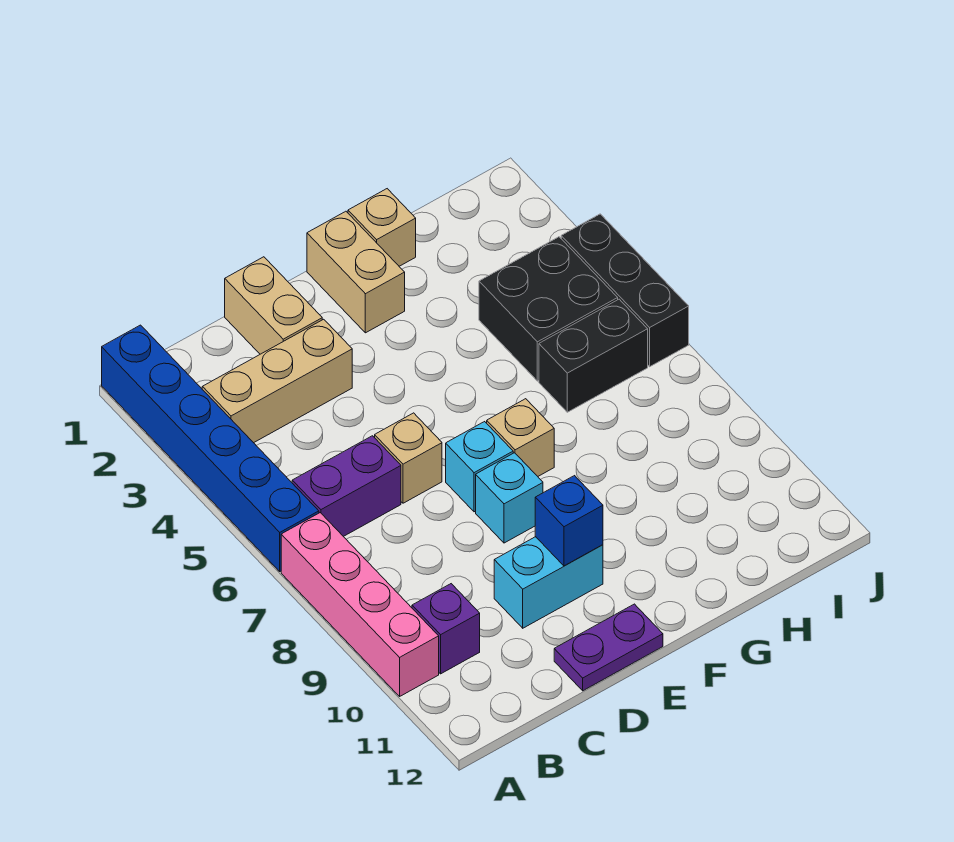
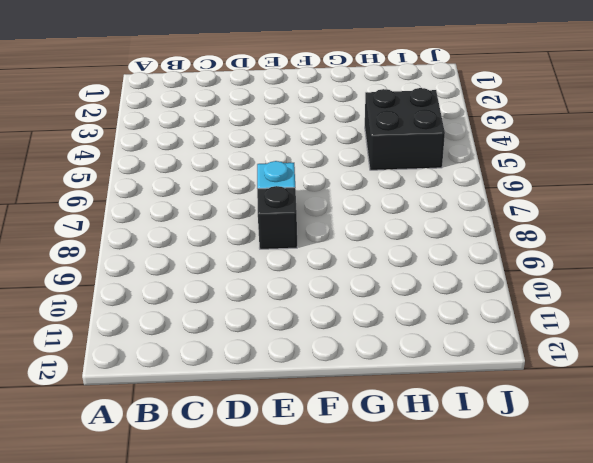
black brick E8 level 1 -> cyan brick E8 level 1
none -> blue brick A1:A6 level 1
none -> pink brick A7:A10 level 1
none -> tan brick B3:D3 level 1

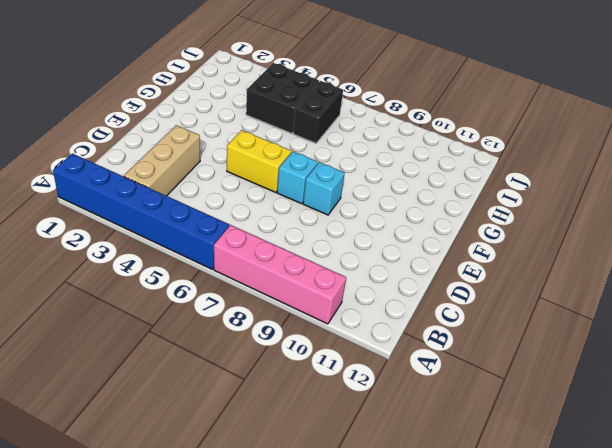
yellow brick E5:E6 level 1 -> none
none -> purple brick B6:C6 level 1
none -> purple brick B10 level 1
none -> tan brick D1:D2 level 1

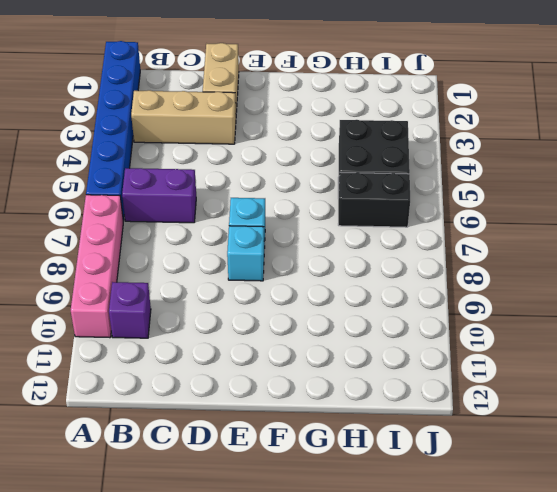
none -> tan brick D6 level 1
none -> cyan brick D10:E10 level 1
none -> purple plate D12:E12 level 1

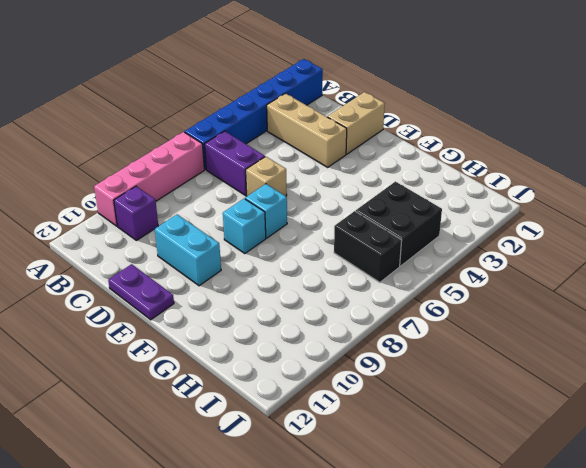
none -> tan brick F1:F2 level 1
none -> tan brick F7 level 1
none -> tan brick G1 level 1

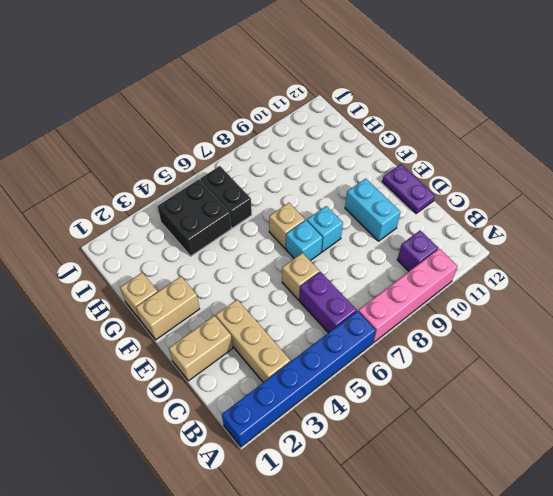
none -> black brick J4:J6 level 1
none -> blue brick E10 level 2

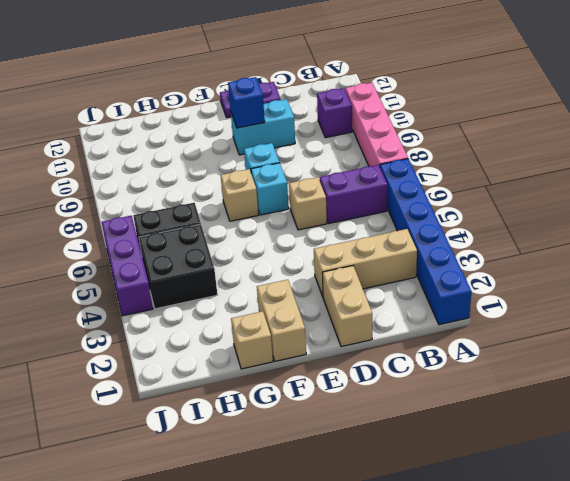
purple brick J4:J6 level 1 -> black brick J4:J6 level 1

